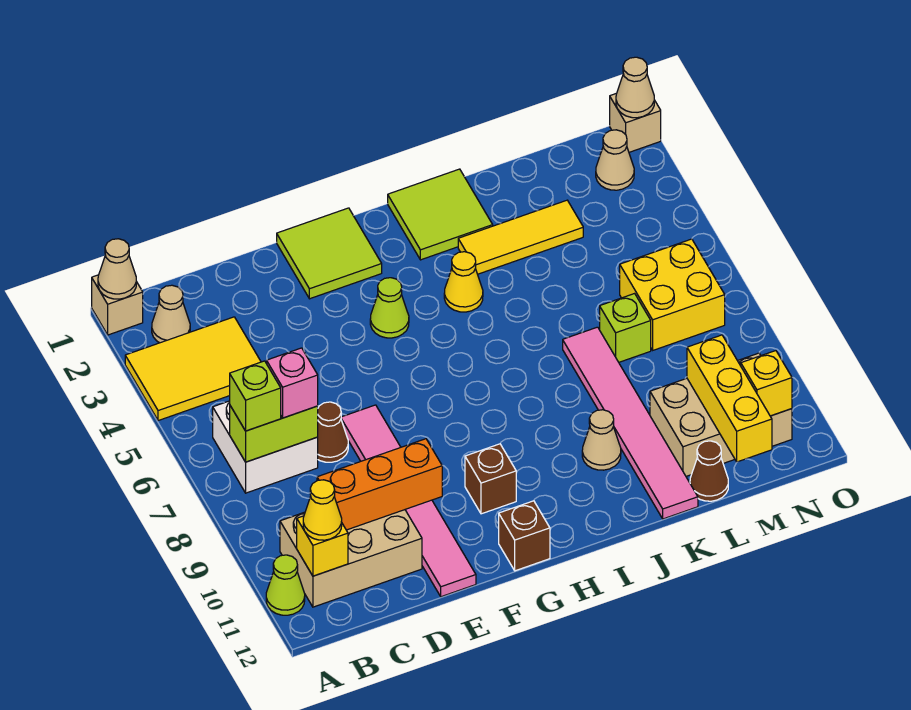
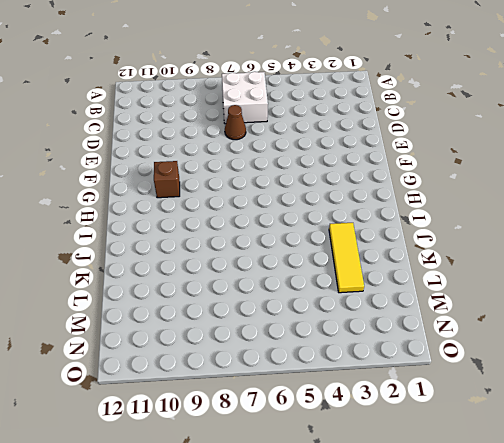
none -> tan brick A1 level 1
none -> yellow tile A3:C4 level 1
none -> lime cone A11 level 1
none -> tan cone B2 level 1

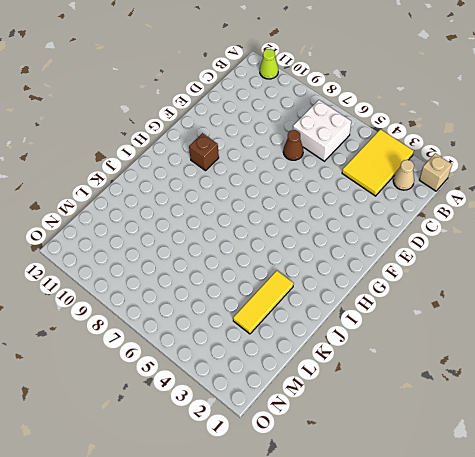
none -> tan brick B10:D11 level 1
none -> pink tile E7:E12 level 1
none -> lime tile F1:G2 level 1
none -> lime cone G4 level 1

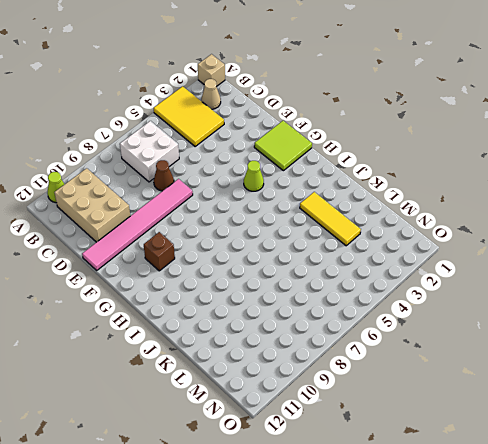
none -> brown brick G12 level 1
none -> lime tile I1:J2 level 1
none -> yellow cone I4 level 1
none -> tan cone J10 level 1

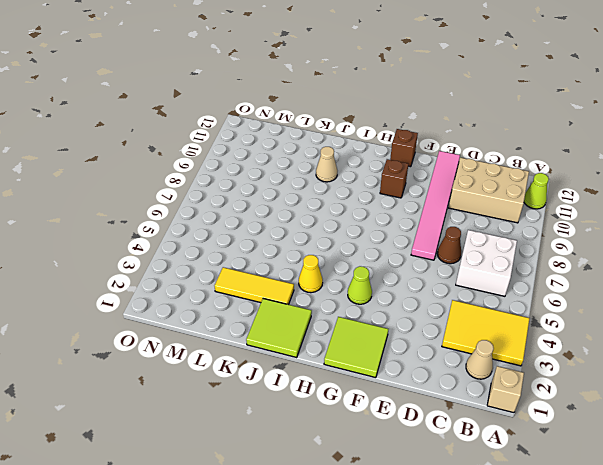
none -> pink tile K7:K12 level 1
none -> lime brick L7 level 1
none -> tan brick L10:N11 level 1
none -> brown cone L12 level 1

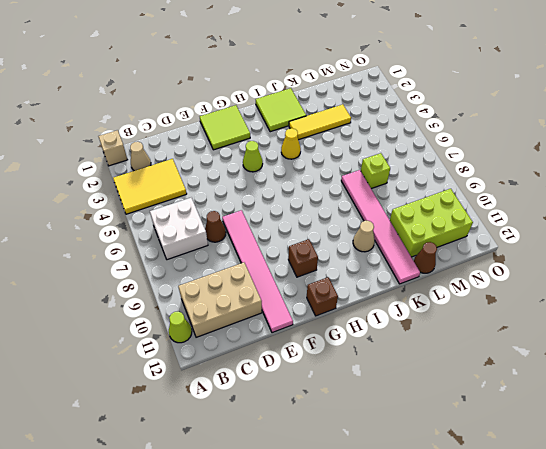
lime brick L10:N11 level 1 -> tan brick L10:N11 level 1
none -> yellow brick M6:N7 level 1
none -> tan cone N2 level 1
none -> tan brick O1 level 1
none -> tan cone A1 level 2

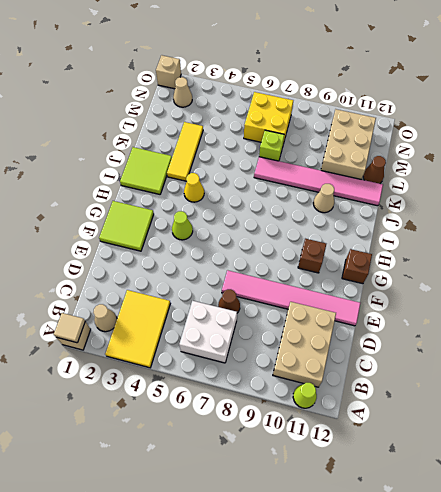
tan tile A1 level 2 -> tan cone A1 level 2
none -> lime brick B7:C7 level 2
none -> yellow brick B11 level 2
none -> orange brick C10:E10 level 2
none -> yellow brick M10:M12 level 2

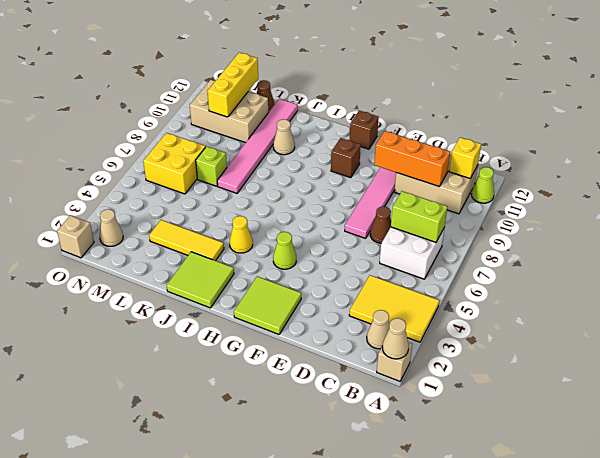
none -> yellow brick N11 level 2
none -> tan cone O1 level 2
none -> lime brick B7 level 3
none -> yellow cone B11 level 3

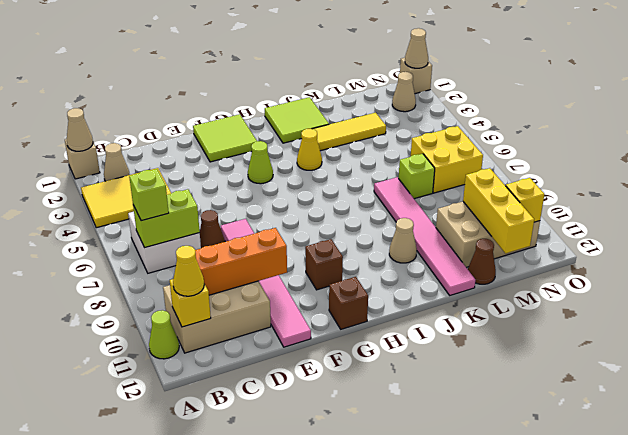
none -> pink brick C7 level 3

